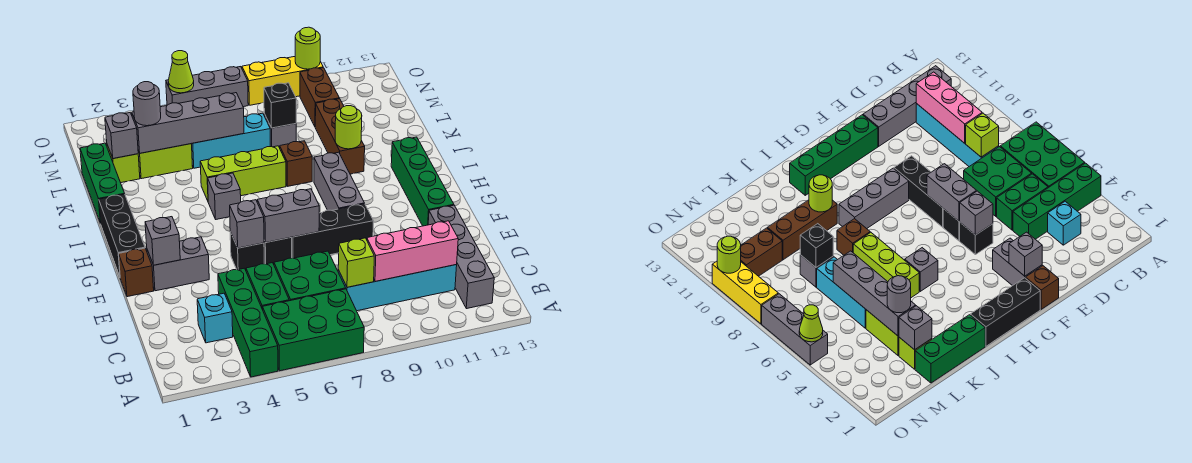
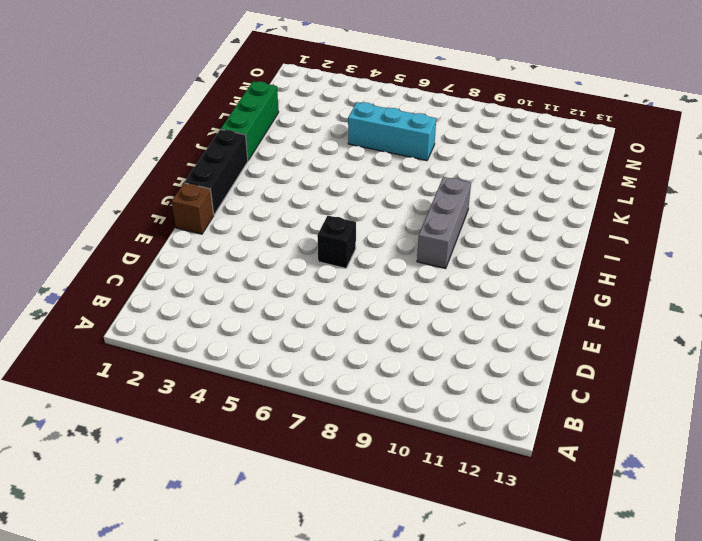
none -> green brick A4:D4 level 1
none -> green brick A5:B7 level 1
none -> grey brick B12:E12 level 1
none -> cyan brick C3 level 1

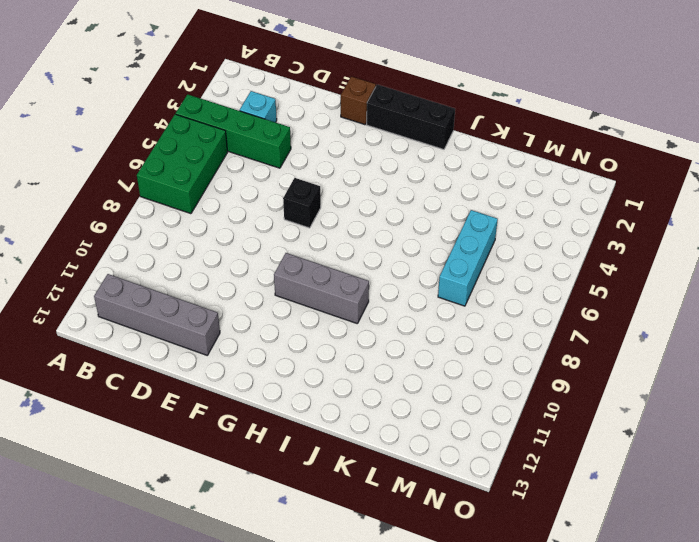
none -> green brick C5:D5 level 1
none -> green brick C6:D7 level 1
none -> cyan brick C8:C11 level 1
none -> grey brick F2:F3 level 1

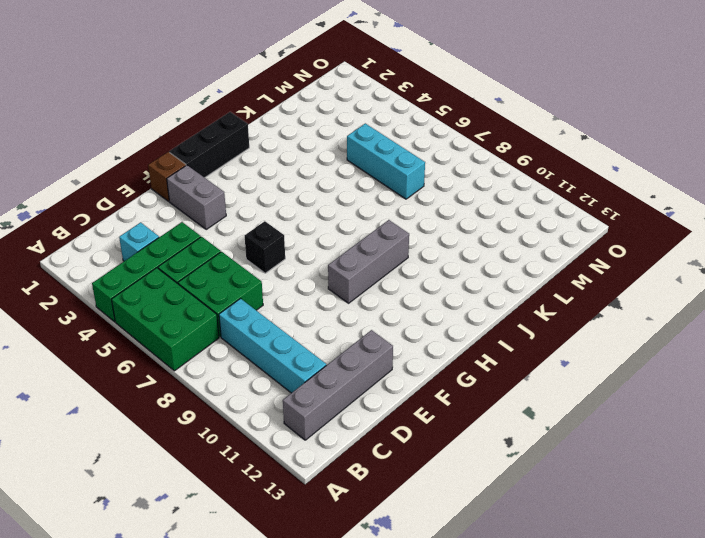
none -> black brick F5 level 1
none -> black brick F7:F9 level 1
none -> green brick F12:I12 level 1
none -> grey brick I5 level 1

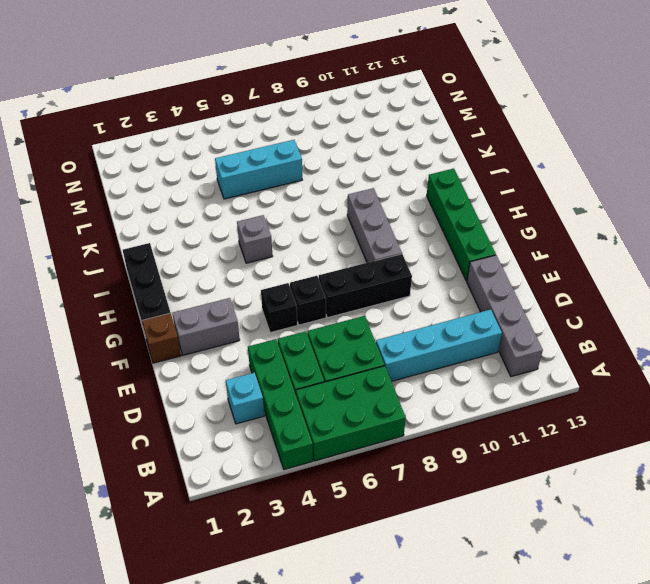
none -> green brick J1:L1 level 1
none -> lime brick J5:J7 level 1
none -> brown brick J8 level 1
none -> brown brick J10:L10 level 1

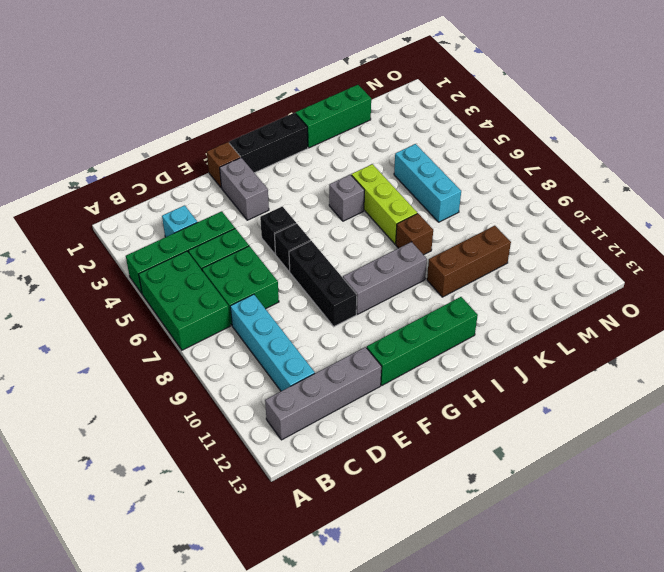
none -> lime brick L2 level 1
none -> lime brick L3:L4 level 1
none -> grey brick L8 level 1
none -> brown brick M10:N10 level 1

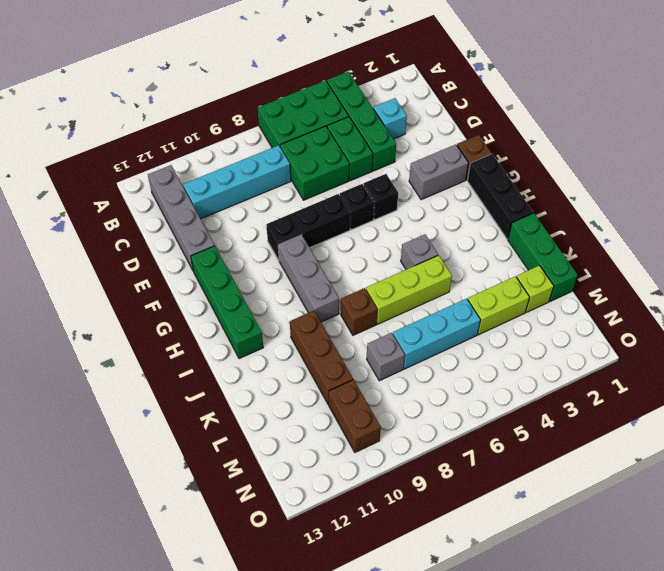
none -> grey brick O5:O7 level 1
none -> yellow brick O8:O10 level 1
none -> lime brick C8 level 2
none -> pink brick C9:C11 level 2

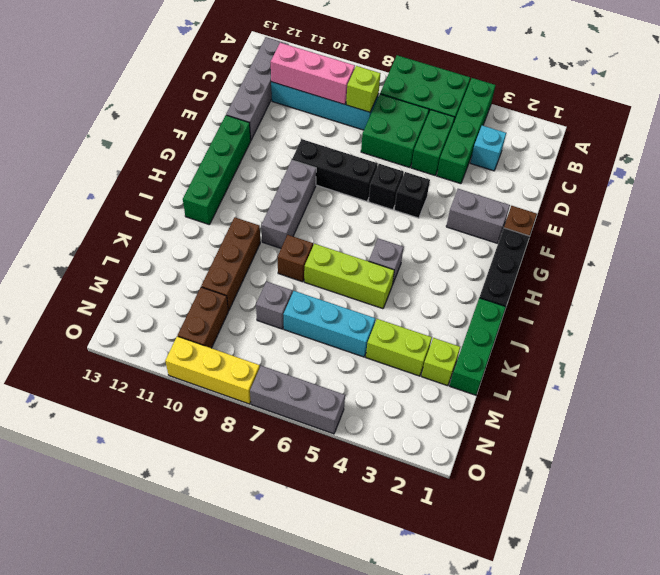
none -> grey brick F2 level 2
none -> grey brick F5 level 2
none -> grey brick F6:F7 level 2
none -> lime round brick J10 level 2

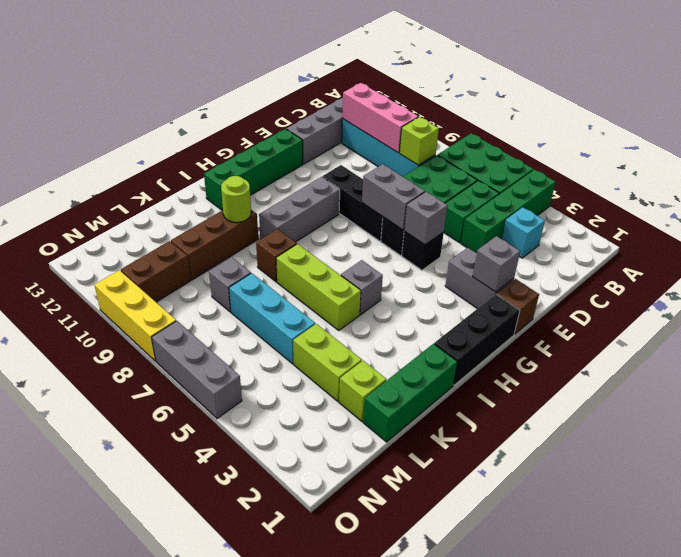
none -> grey brick L2 level 2
none -> grey brick L3:L6 level 2
none -> black brick L8 level 2
none -> lime cone O5 level 2

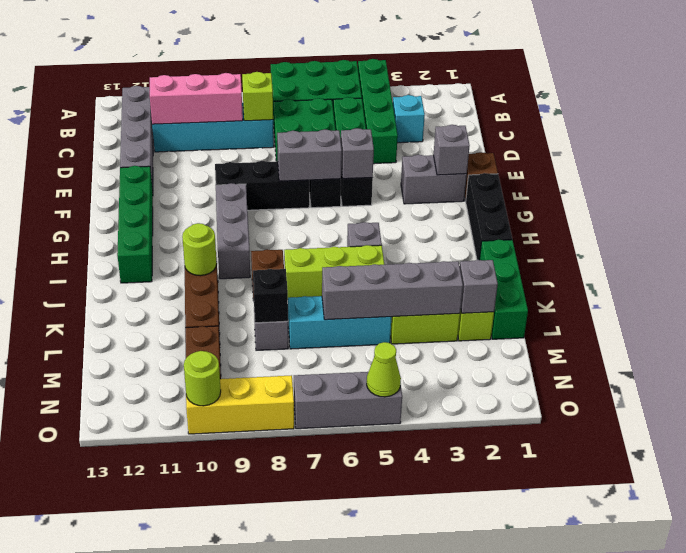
none -> grey round brick L3 level 3

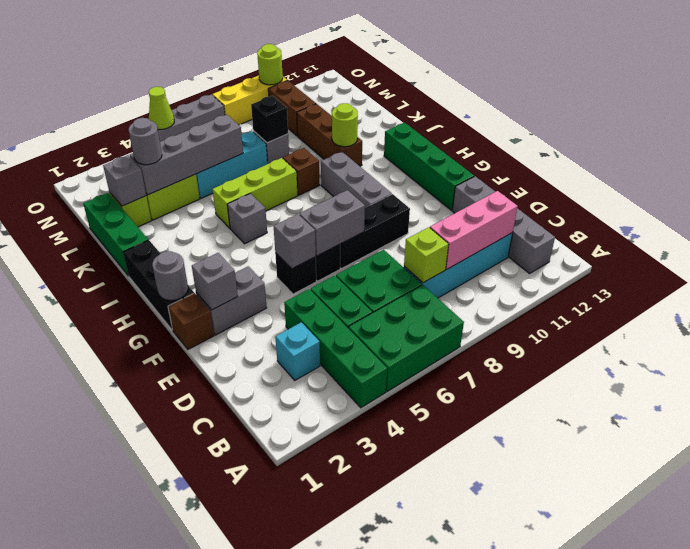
grey round brick G1 level 2 -> none

